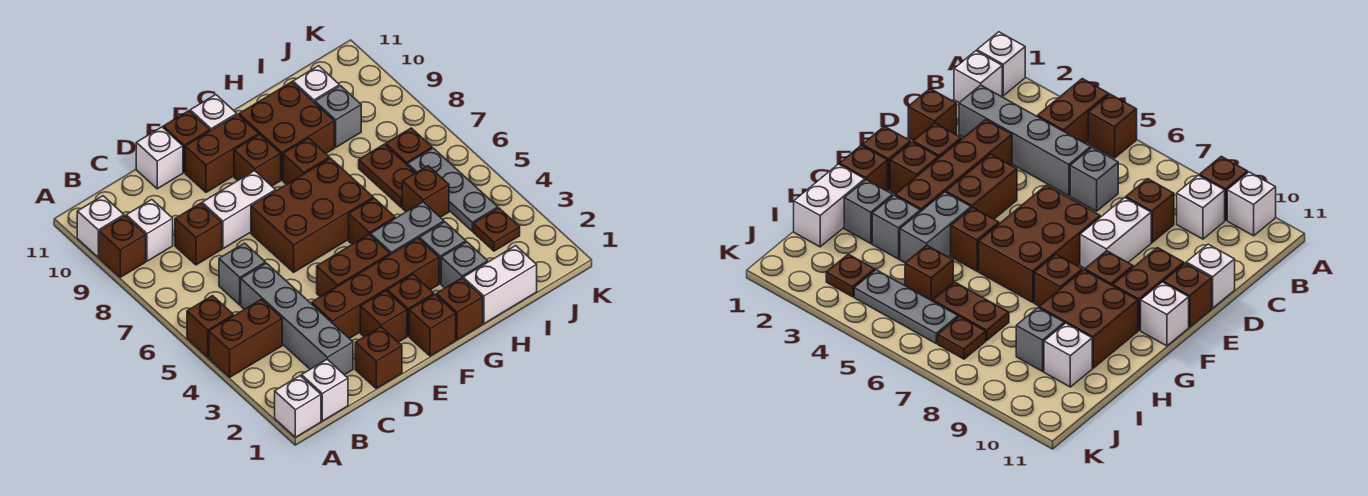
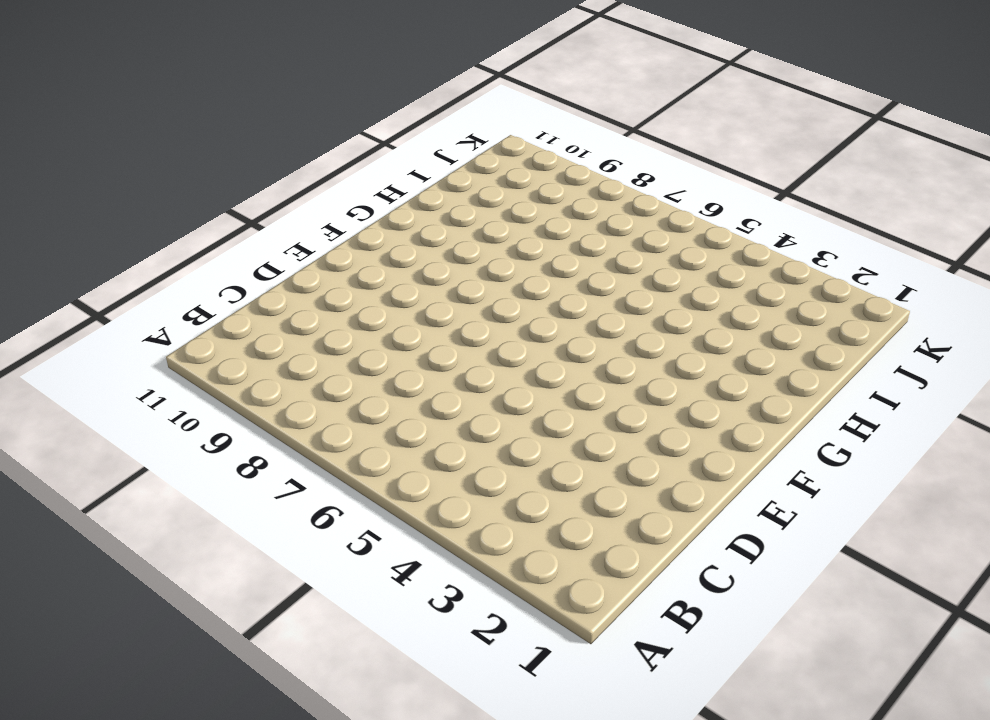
none -> white brick A1 level 1
none -> brown brick A4:B4 level 1
none -> brown brick A5 level 1
none -> brown brick A9 level 1

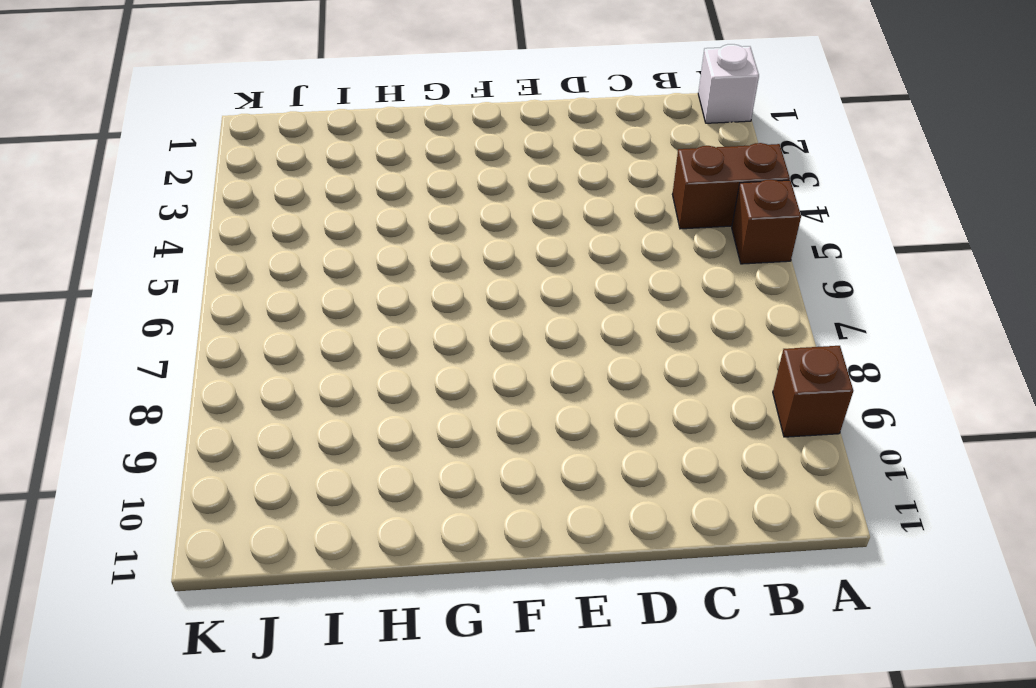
none -> white brick A10 level 1
none -> white brick B1 level 1
none -> white brick B9 level 1
none -> grey brick C2:C5 level 1

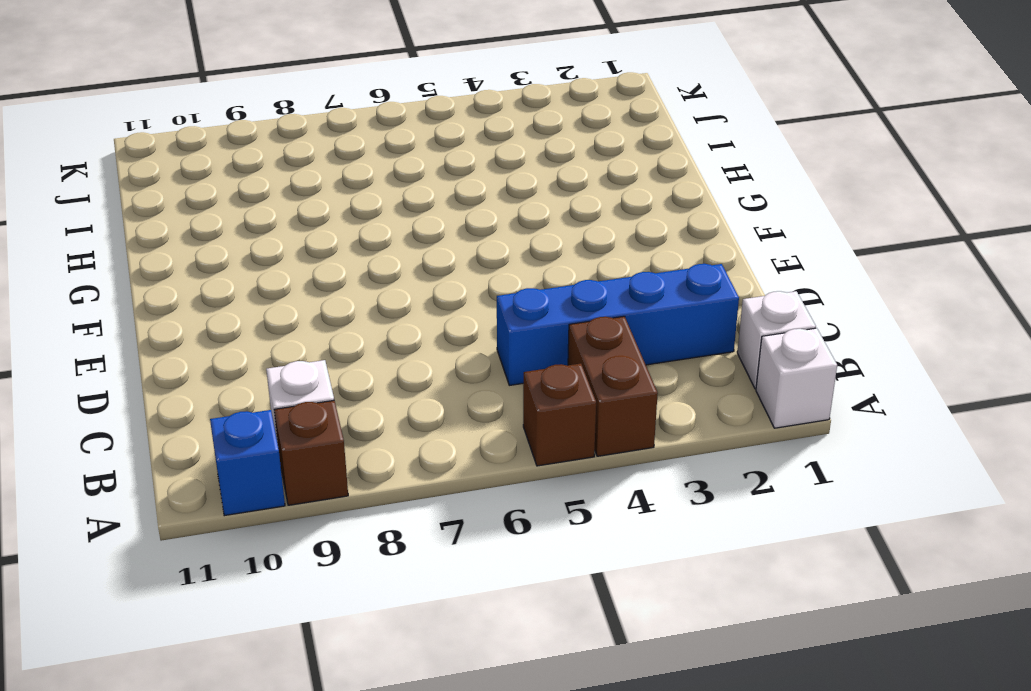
blue brick A10 level 1 -> white brick A10 level 1
blue brick C2:C5 level 1 -> grey brick C2:C5 level 1
none -> grey brick C6 level 1
none -> brown brick C8 level 1
none -> brown brick D1 level 1
none -> brown brick D3:G3 level 1

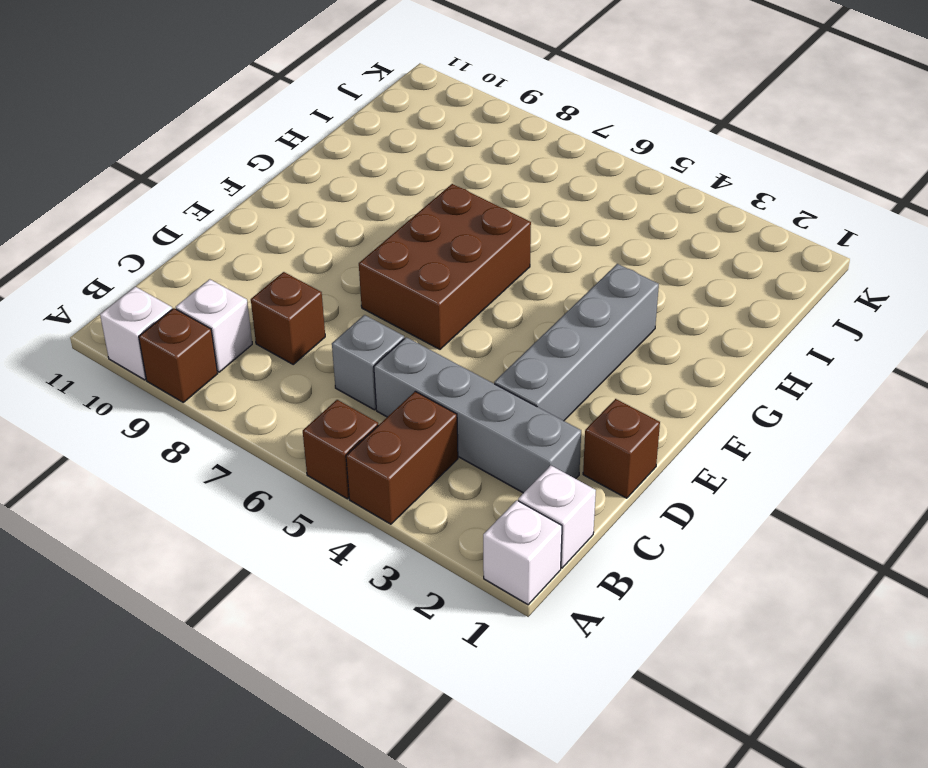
grey brick D3:G3 level 1 -> brown brick D3:G3 level 1
none -> white brick D8:E8 level 1
none -> white brick D11 level 1
none -> brown brick E2 level 1
none -> brown brick E4:F4 level 1

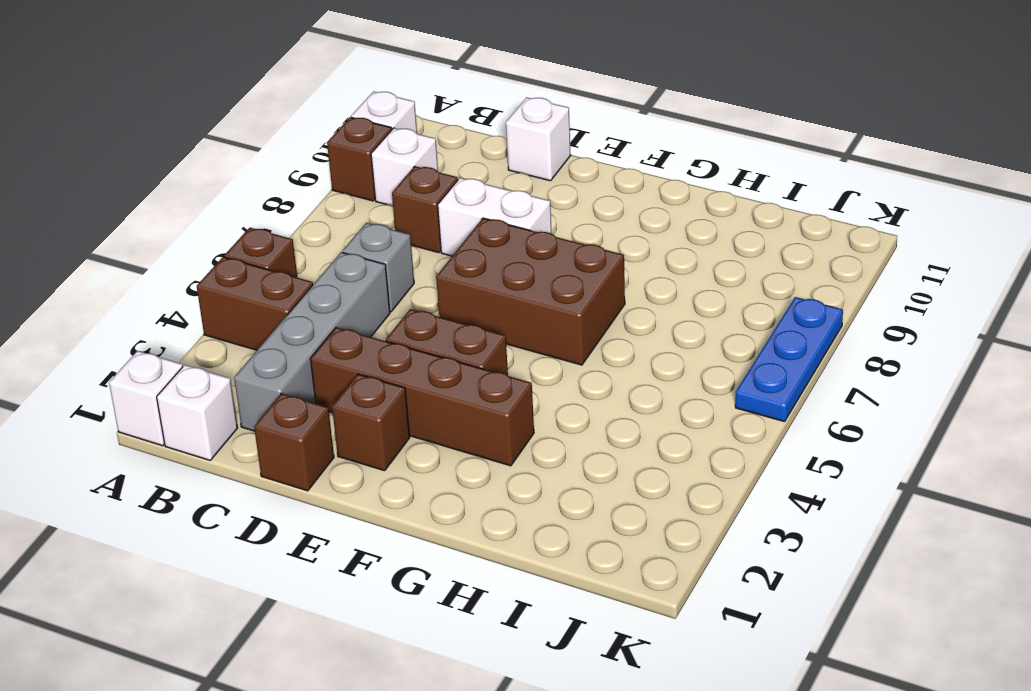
blue plate K6:K8 level 1 -> none
none -> brown brick E10:F10 level 1
none -> brown brick E11 level 1
none -> brown brick F1 level 1
none -> brown brick F2 level 1

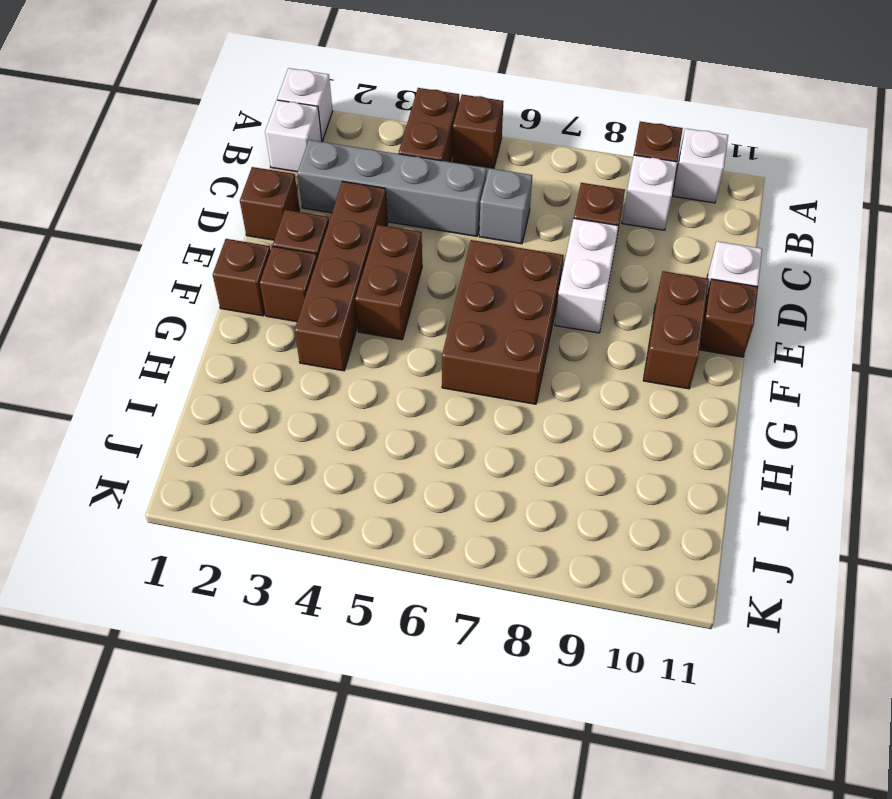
none -> brown brick F9 level 1
none -> white brick F11 level 1
none -> brown brick G1 level 1
none -> grey brick G4:H4 level 1

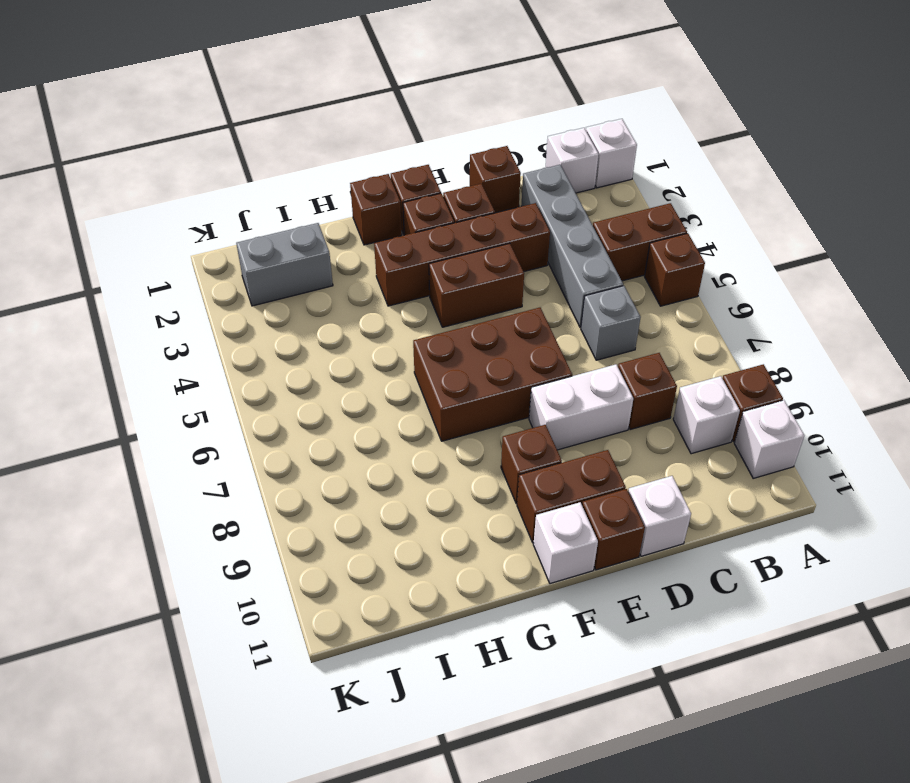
grey brick I2:J2 level 1 -> grey brick G4:H4 level 1
none -> brown brick G5 level 1
none -> brown brick G8 level 1
none -> brown brick G9:H10 level 1
none -> white brick H1:I1 level 1

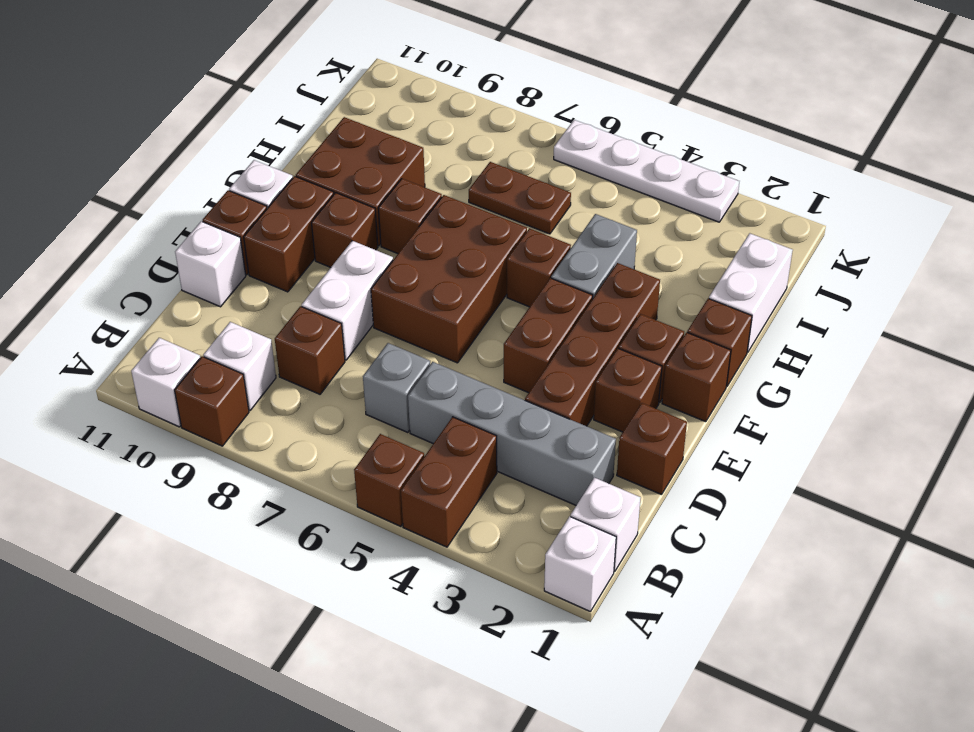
white plate K3:K6 level 1 -> none
none -> grey brick H2 level 1
none -> grey brick H3 level 1
none -> brown brick I5 level 1
none -> grey brick I9 level 1

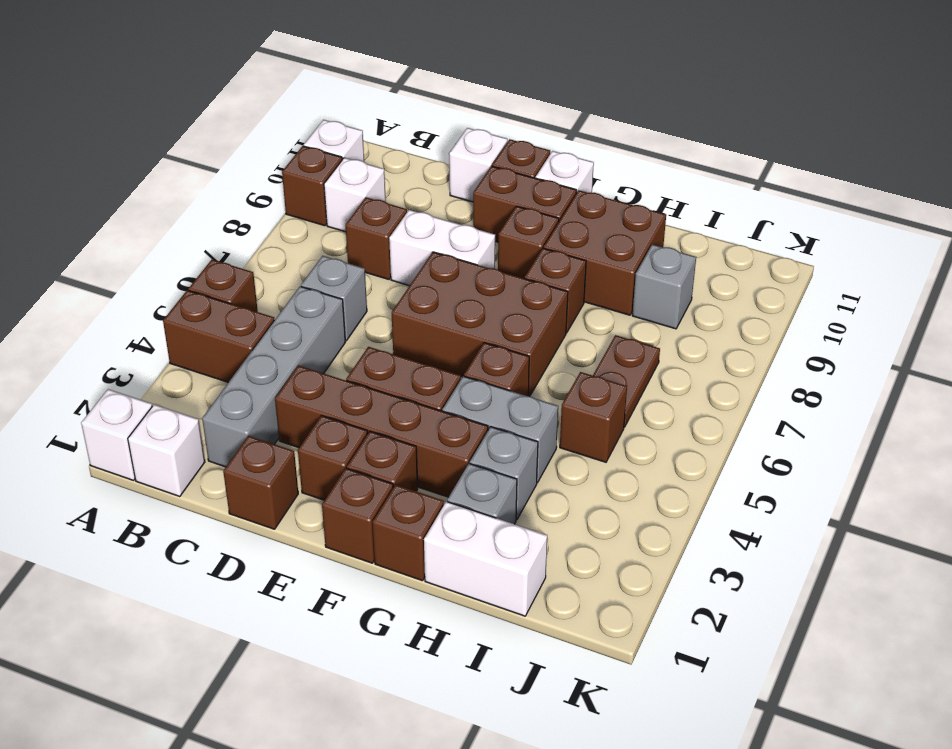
none -> white brick I10 level 1
none -> brown plate J3 level 1
none -> grey plate J4:J6 level 1
none -> brown plate J7 level 1

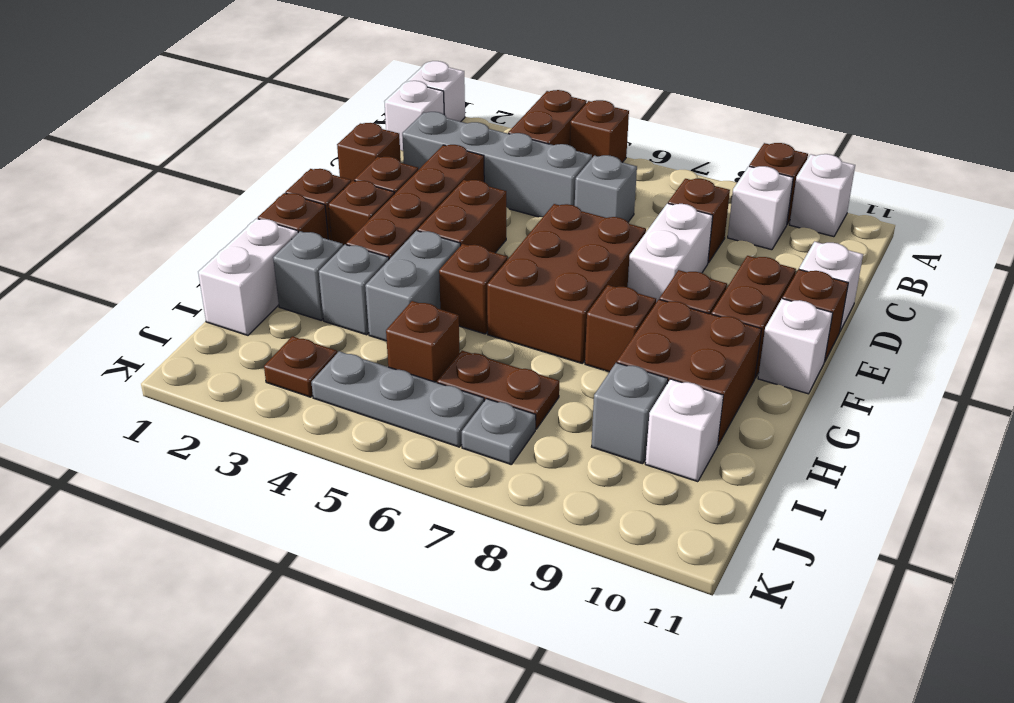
grey plate J7 level 1 -> brown plate J7 level 1

